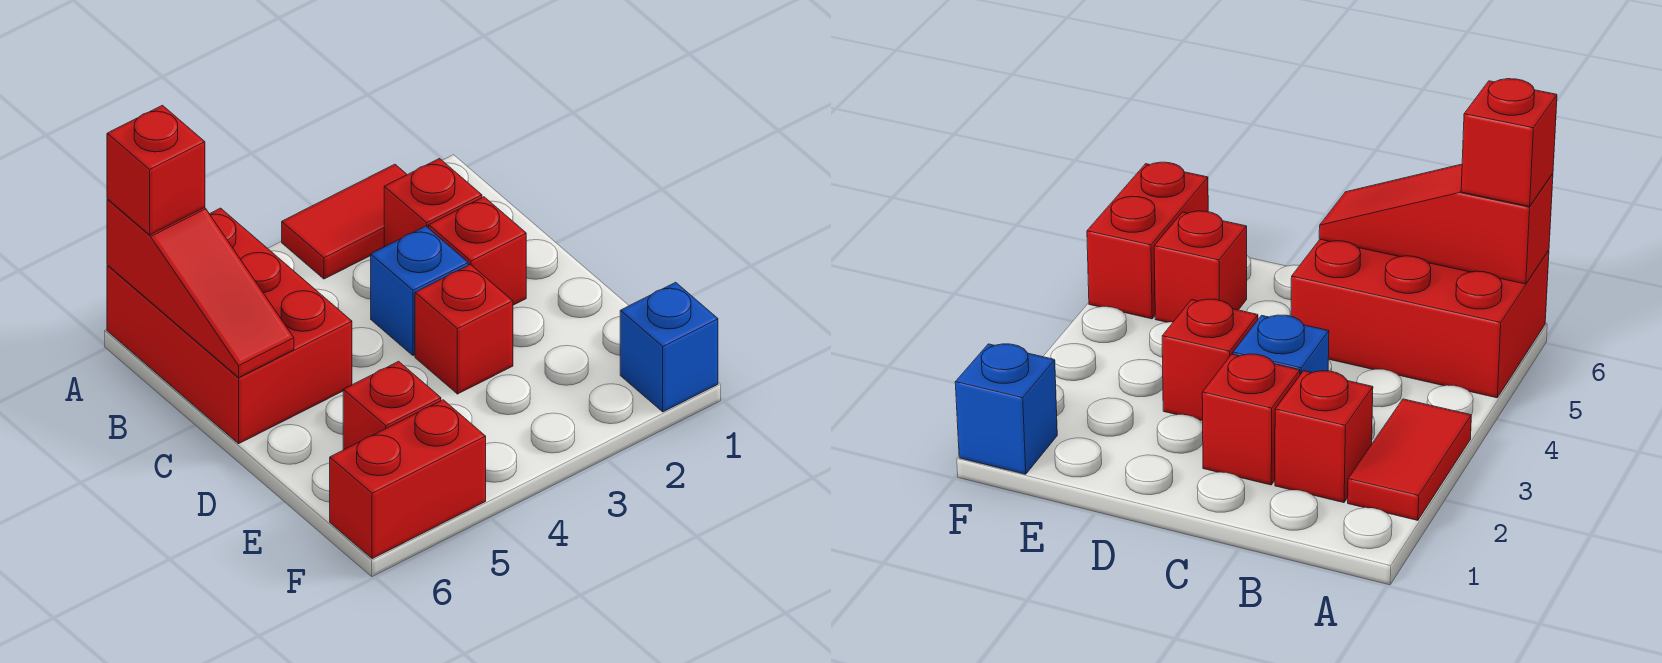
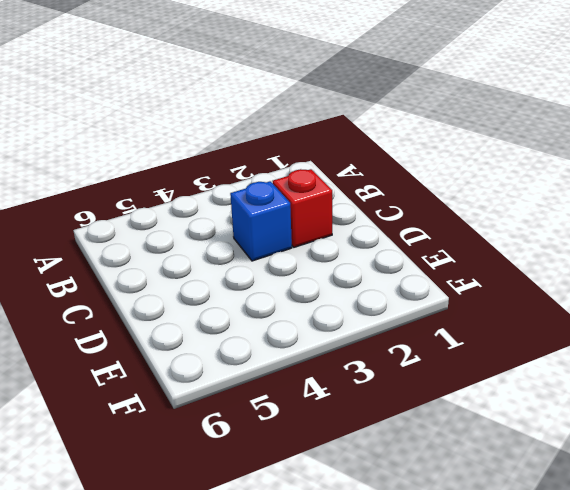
none -> red tile A2:A3 level 1
none -> red brick A5:C6 level 1

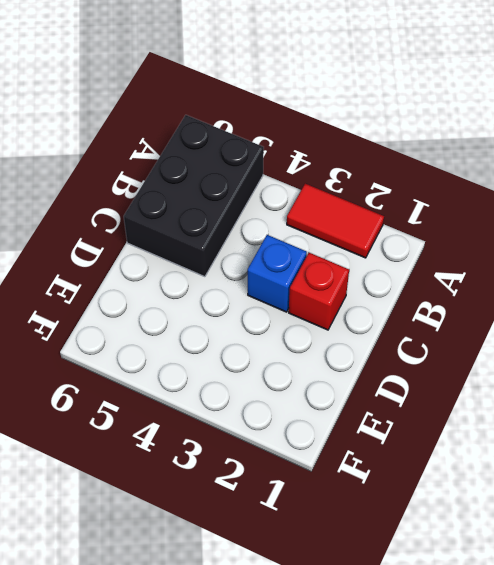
black brick A5:C6 level 1 -> red brick A5:C6 level 1
none -> red brick B2 level 1
none -> red brick D3 level 1

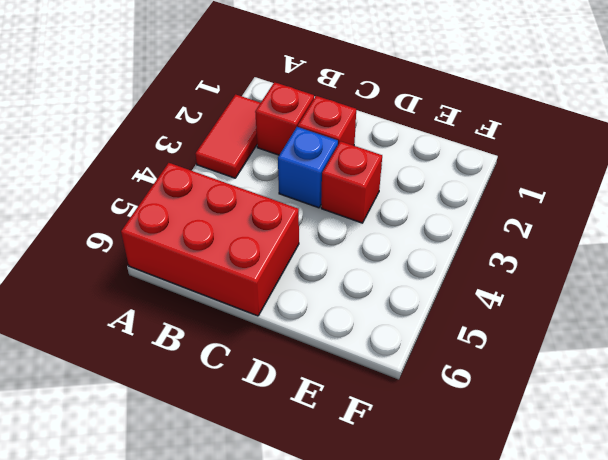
none -> red brick E5 level 1
none -> blue brick F1 level 1

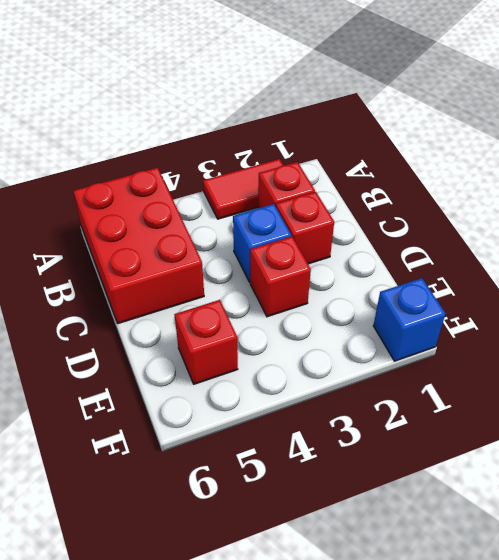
none -> red brick F5:F6 level 1
none -> red slope A6:C6 level 2 top A

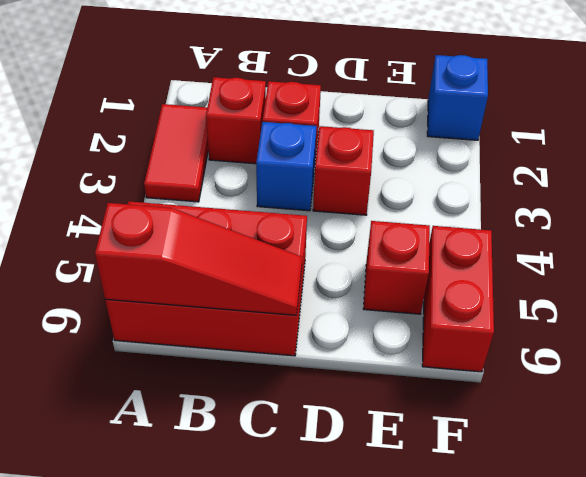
none -> red brick A6 level 3

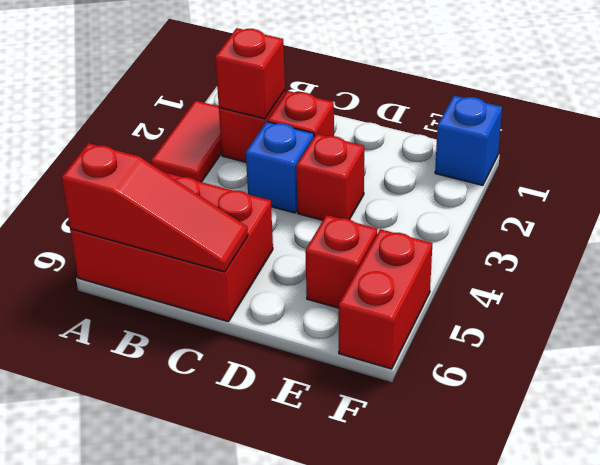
red brick B2 level 2 -> red brick A6 level 3

